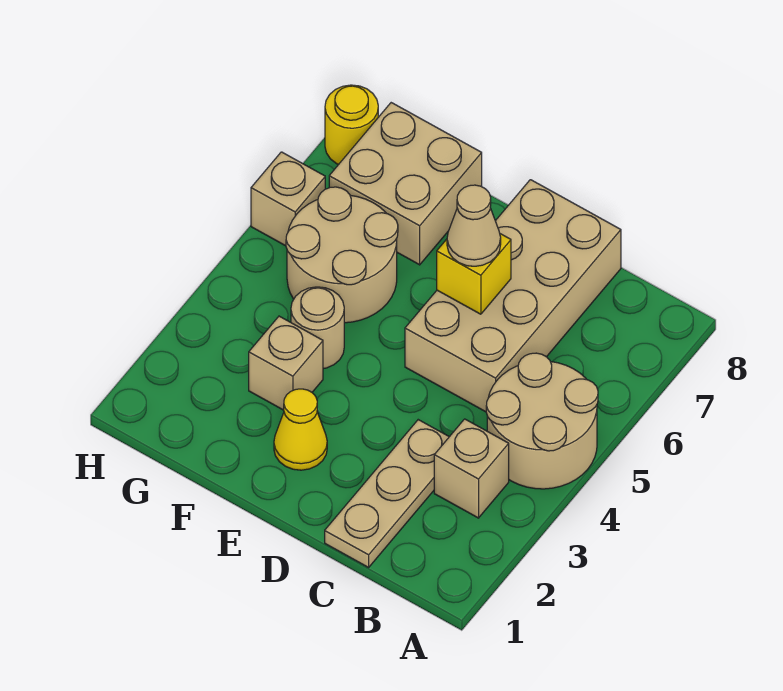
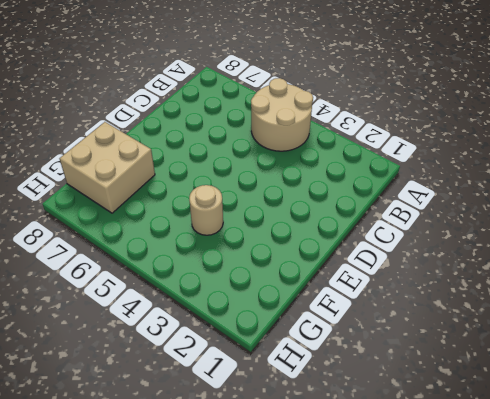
none -> tan brick B3 level 1
none -> tan plate C1:C3 level 1
none -> tan brick C5:D8 level 1

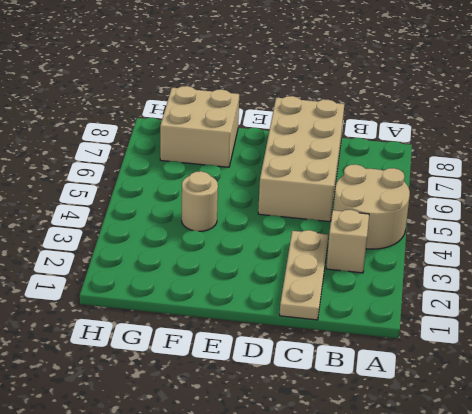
none -> yellow cone E2 level 1
none -> tan brick F3 level 1
none -> tan round brick F5:G6 level 1

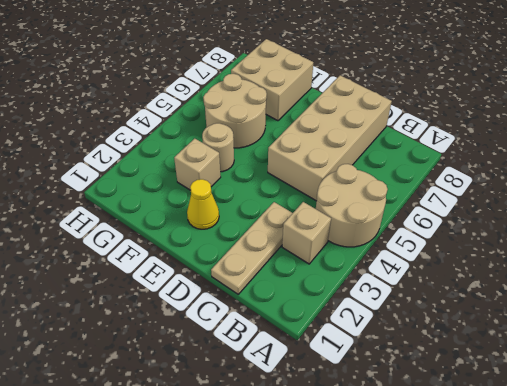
none -> tan brick H6 level 1
none -> yellow round brick H8 level 1
none -> yellow brick D6 level 2

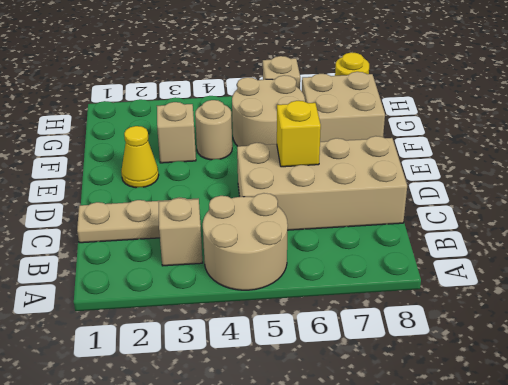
none -> tan cone D6 level 3

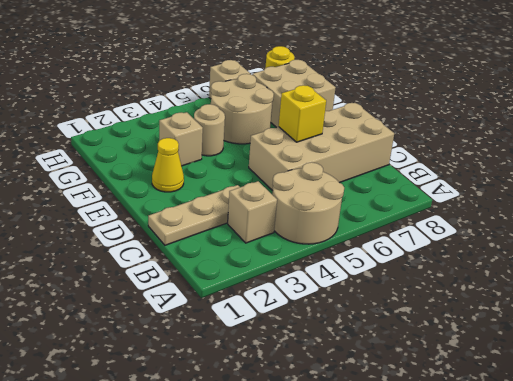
none -> tan cone D6 level 3

